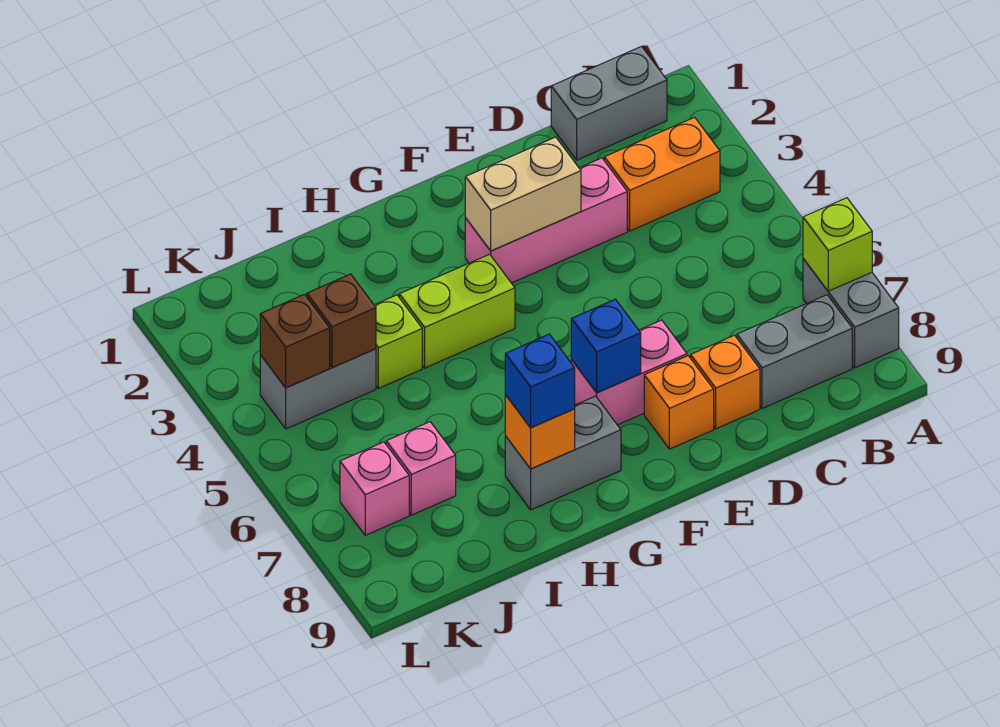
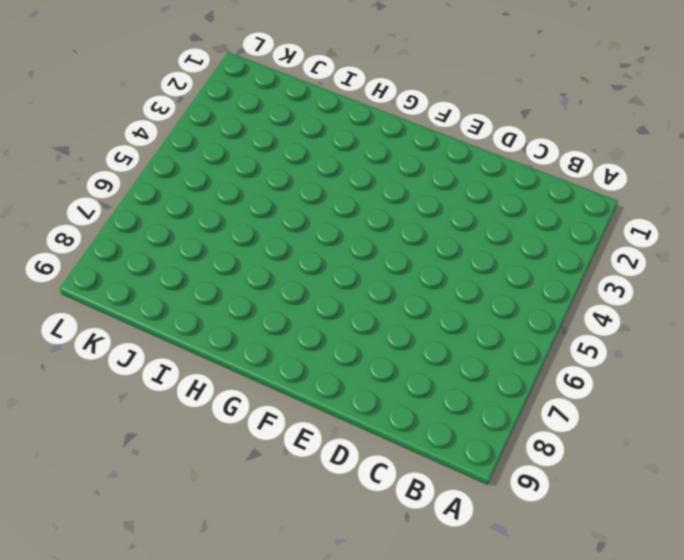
none -> grey brick A7:A8 level 1
none -> grey brick B1:C1 level 1
none -> orange brick B3:C3 level 1

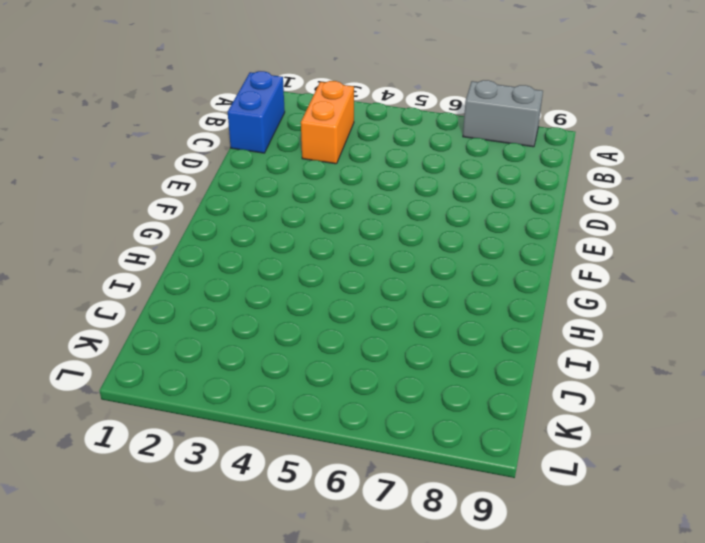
blue brick B1:C1 level 1 -> grey brick B1:C1 level 1
none -> grey brick B8:C8 level 1
none -> pink brick D3:F3 level 1
none -> orange brick D8 level 1

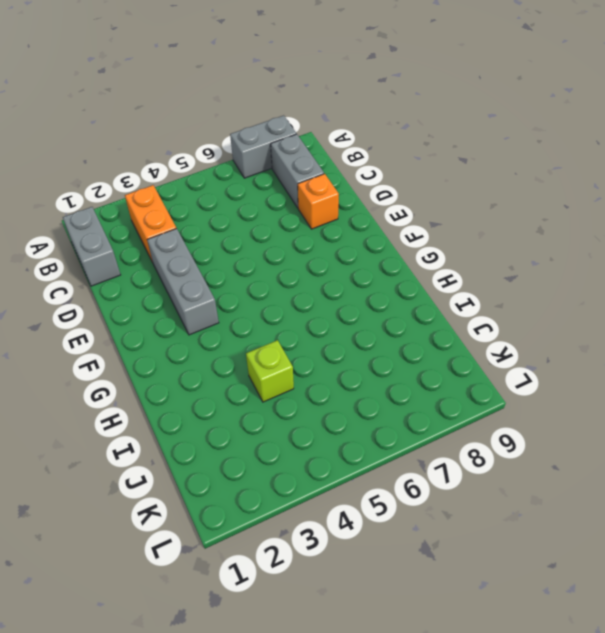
grey brick D3:F3 level 1 -> pink brick D3:F3 level 1
none -> pink brick E7:F7 level 1
none -> orange brick E8 level 1
none -> lime brick G4:H4 level 1

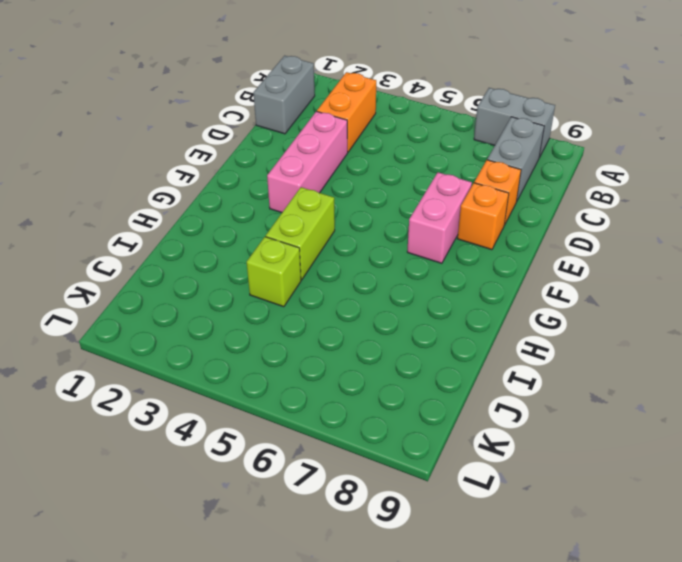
none -> grey brick G8:H8 level 1
none -> grey brick J4:K4 level 1
none -> pink brick J7 level 1

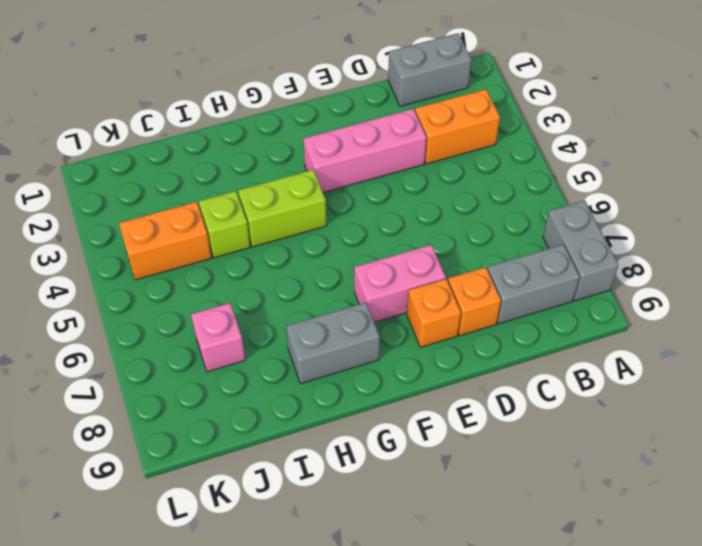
orange brick J4:K4 level 1 -> grey brick J4:K4 level 1
none -> pink brick K7 level 1
none -> lime brick A7 level 2
none -> tan brick E3:F3 level 2

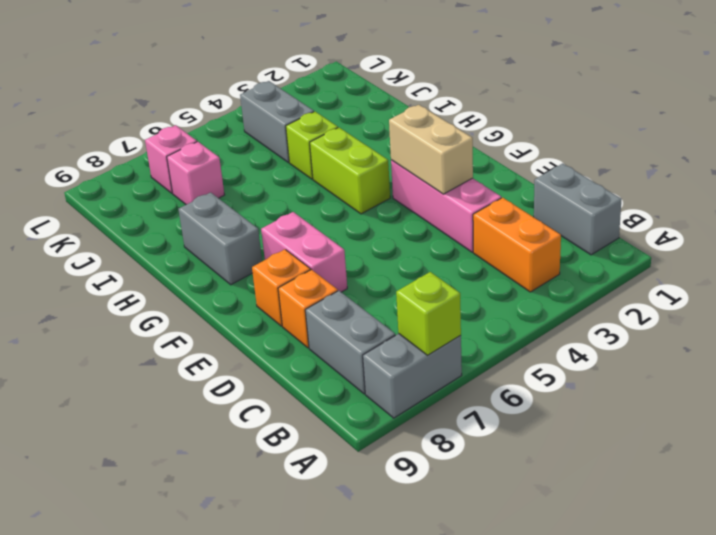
none -> blue brick F7 level 2
none -> orange brick H8 level 2
none -> brown brick J4 level 2

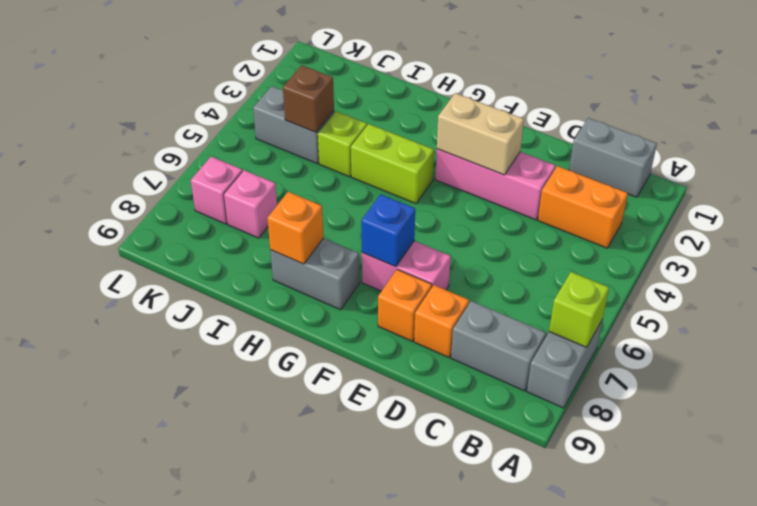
none -> brown brick K4 level 2
none -> blue brick H8 level 3

